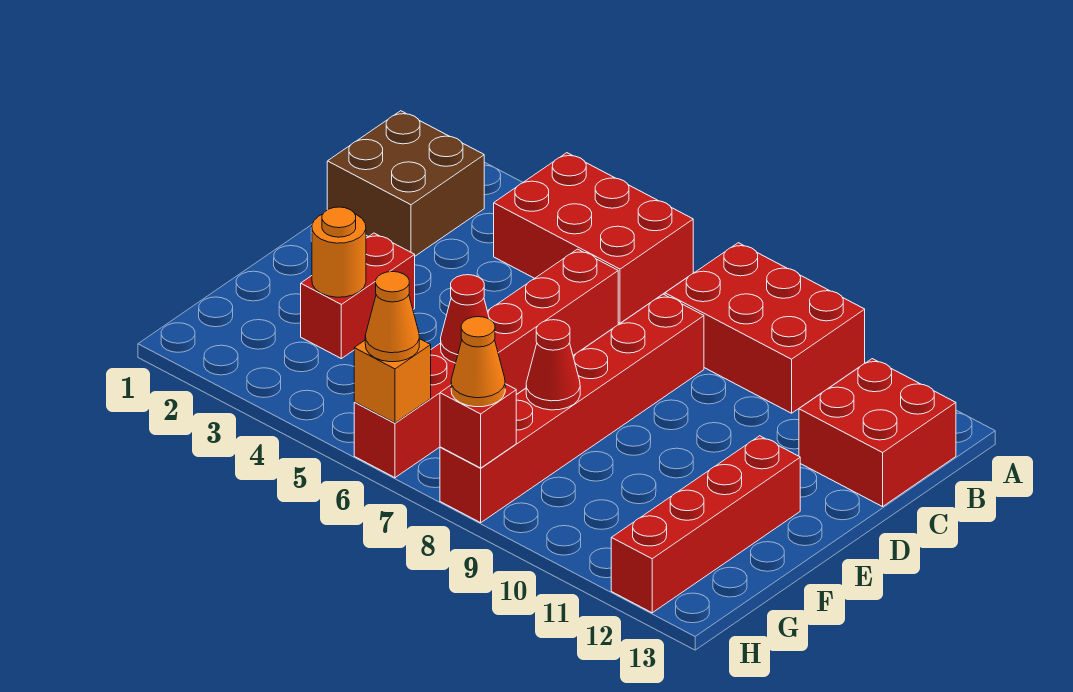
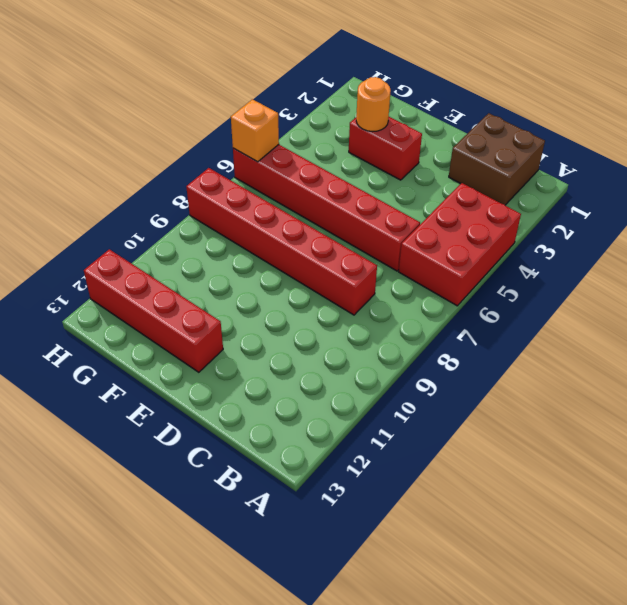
none -> red brick A8:B10 level 1
none -> red brick B12:C13 level 1
none -> red cone F6 level 2

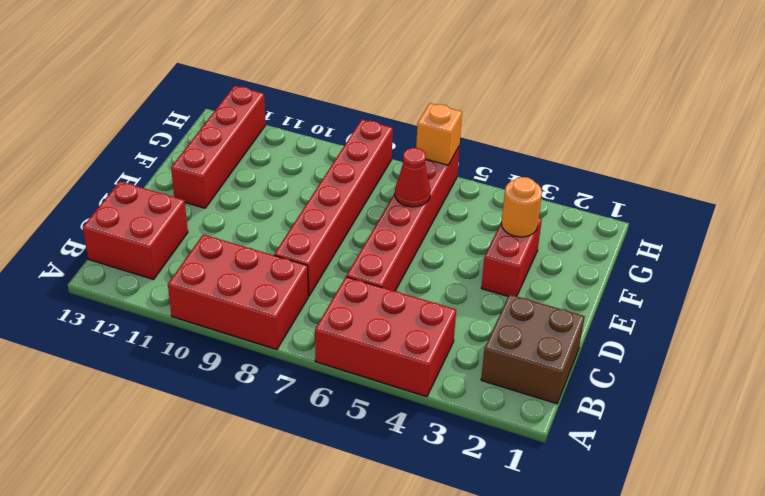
none -> red cone F8 level 2
none -> red brick H8 level 2
none -> orange cone H6 level 3

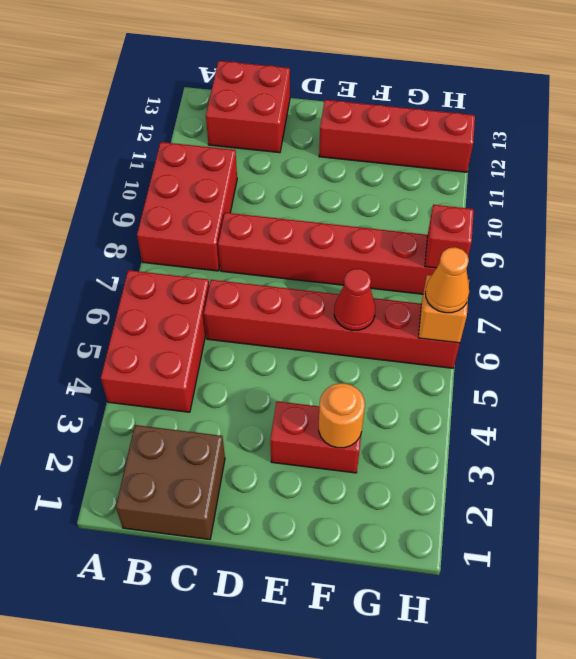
none -> red cone F8 level 2
none -> orange cone H8 level 3

